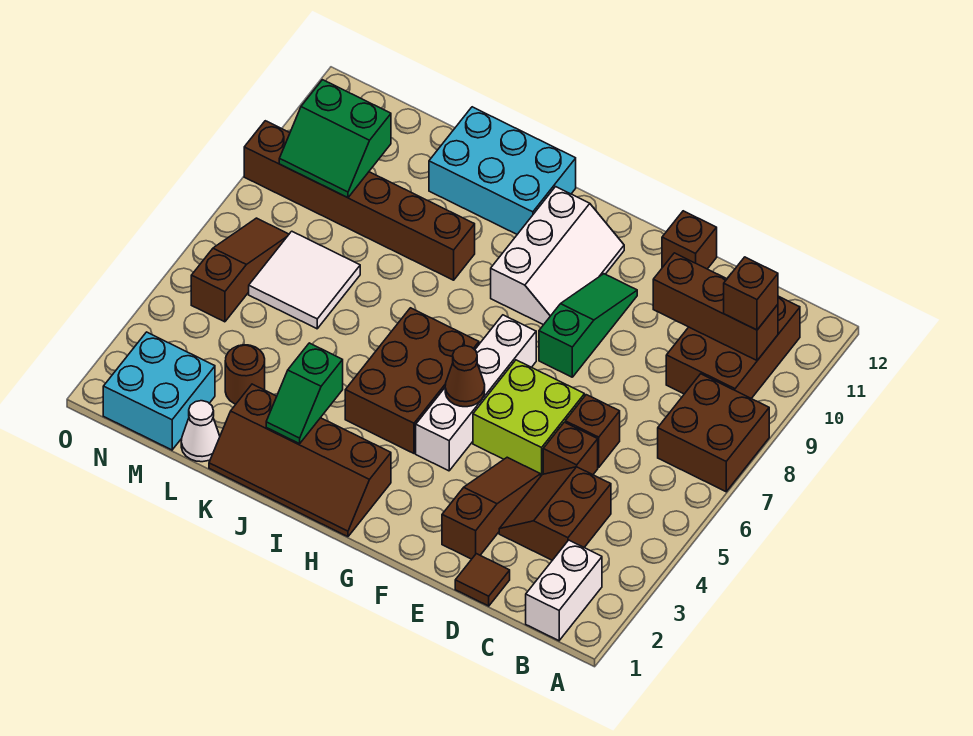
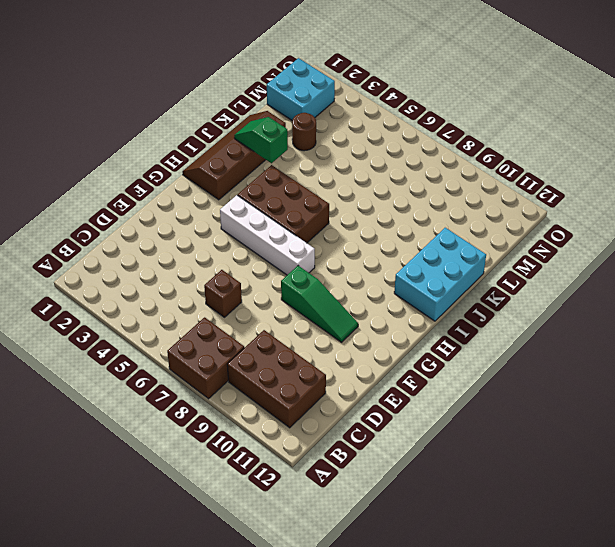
none -> white brick B1:B2 level 1
none -> brown slope C3:D4 level 1 top C
none -> brown tile D1 level 1

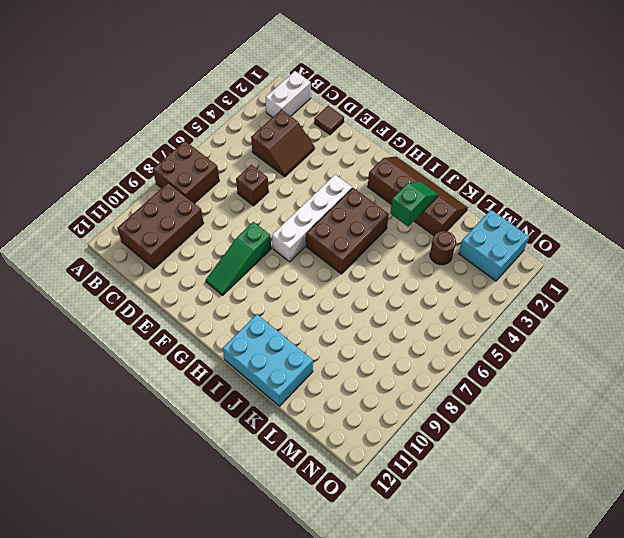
none -> brown brick D5 level 1
none -> brown slope E2:E4 level 1 top 2
none -> lime brick E5:F6 level 1

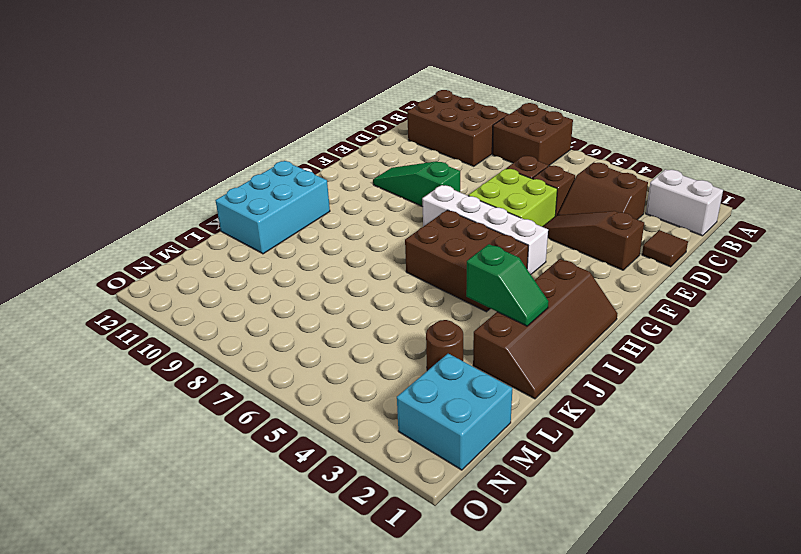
none -> brown brick E12 level 1
none -> white slope G9:H11 level 1 top H
none -> brown brick J9:O9 level 1

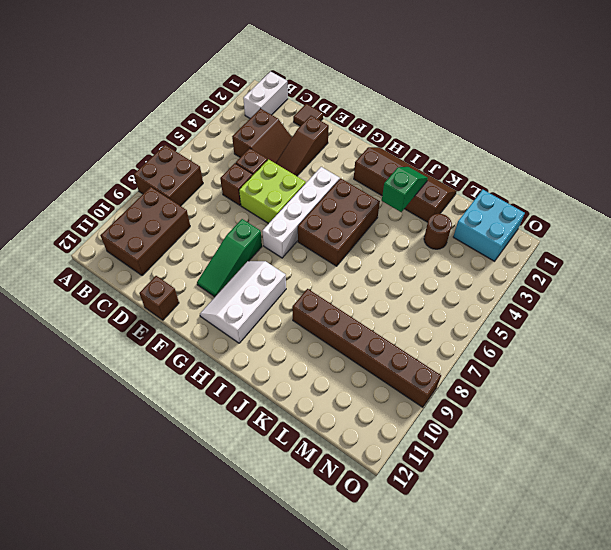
none -> cyan brick I11:K12 level 1
none -> white cone L1 level 1
none -> white tile L6:M7 level 1

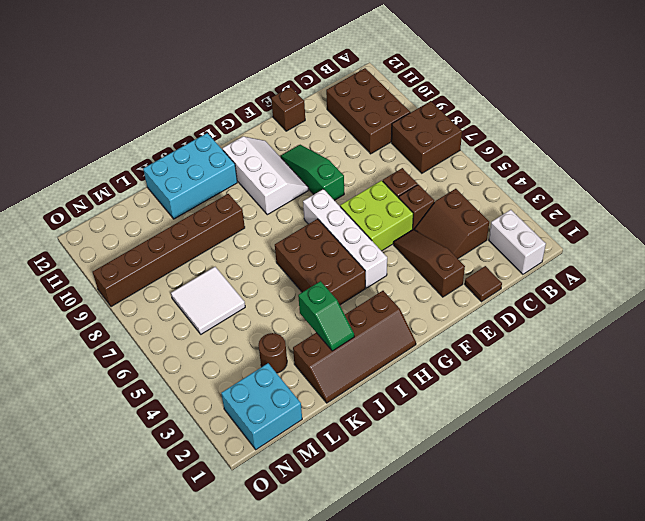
none -> white cone L1 level 1
none -> brown slope N5:N7 level 1 top 5
none -> brown brick B10:D10 level 2

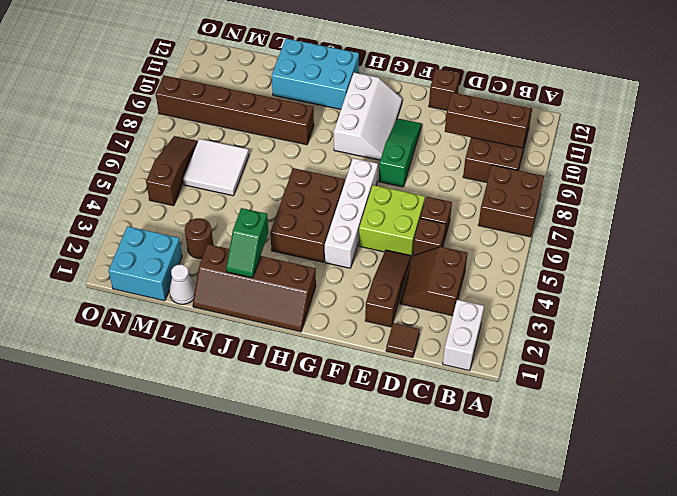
none -> brown cone G5 level 2
none -> green slope M9:N10 level 2 top 10
none -> brown brick B10 level 3

